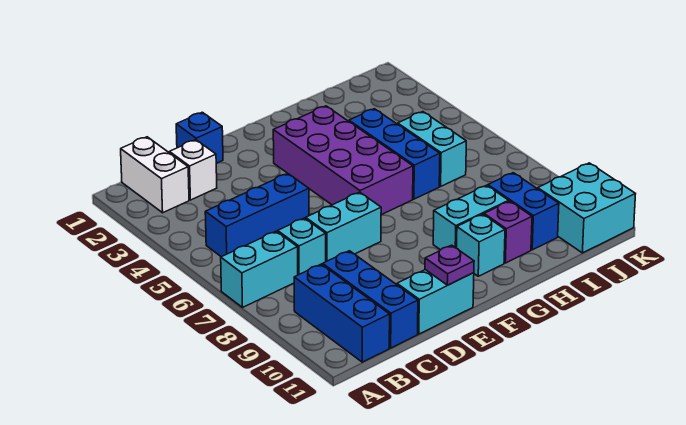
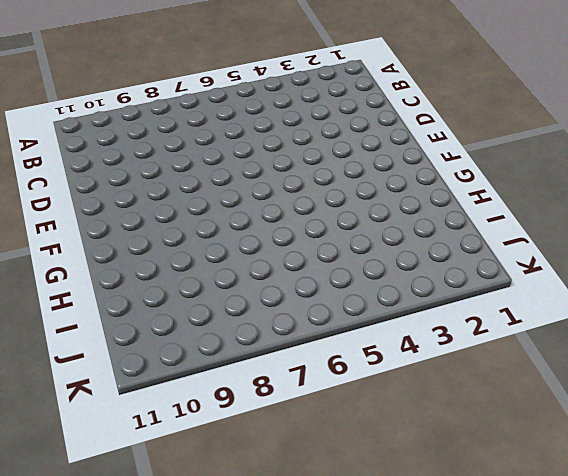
none -> cyan brick A7:B7 level 1
none -> white brick B1:B2 level 1
none -> blue brick B5:D5 level 1

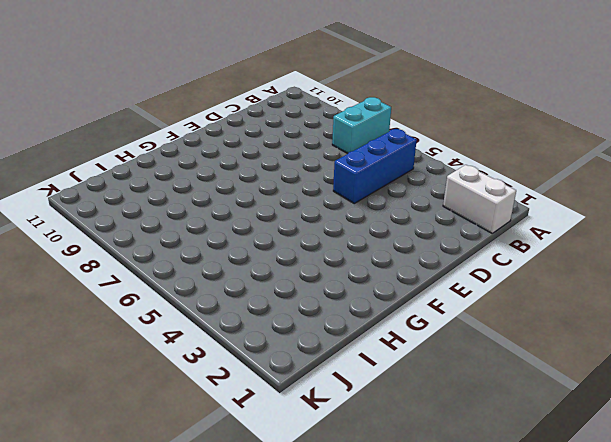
none -> blue brick B9:B11 level 1
none -> white brick C2 level 1
none -> cyan brick C7 level 1

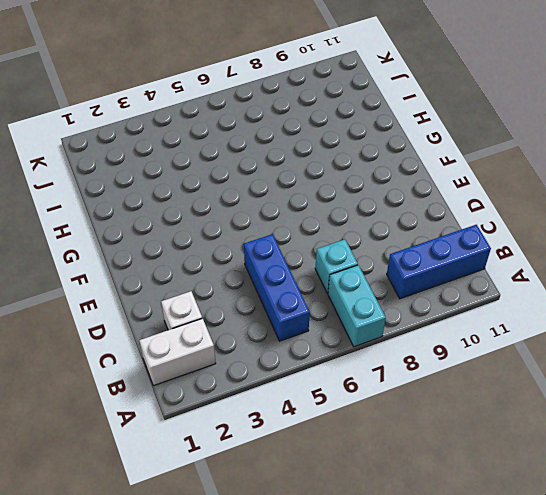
none -> blue brick C9:C11 level 1
none -> blue brick D1 level 1
none -> cyan brick D7:E7 level 1

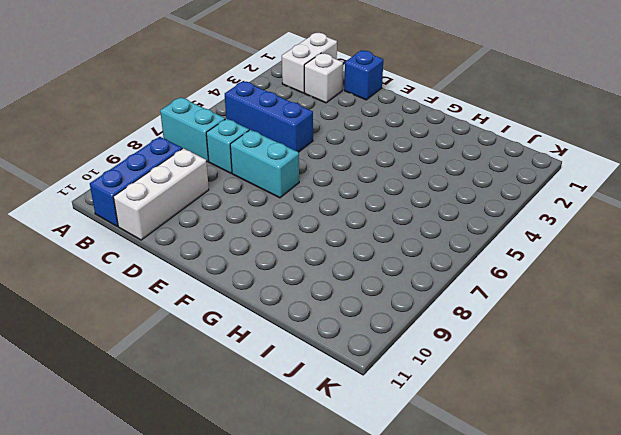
white brick C9:C11 level 1 -> blue brick C9:C11 level 1
none -> cyan brick D11:E11 level 1
none -> purple brick F3:G6 level 1
none -> cyan brick G9:H9 level 1

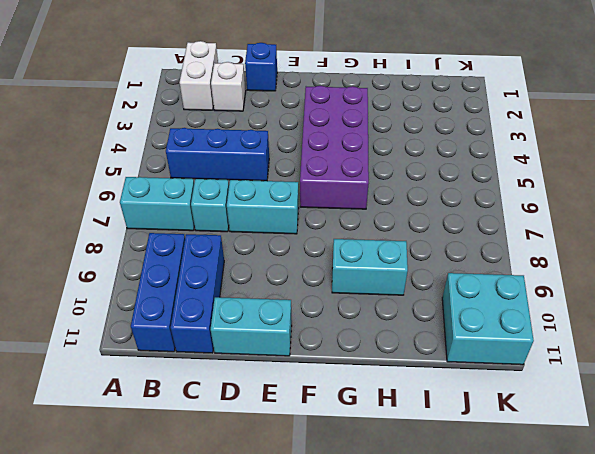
none -> cyan brick G10 level 1
none -> blue brick H4:H6 level 1
none -> purple brick H10 level 1

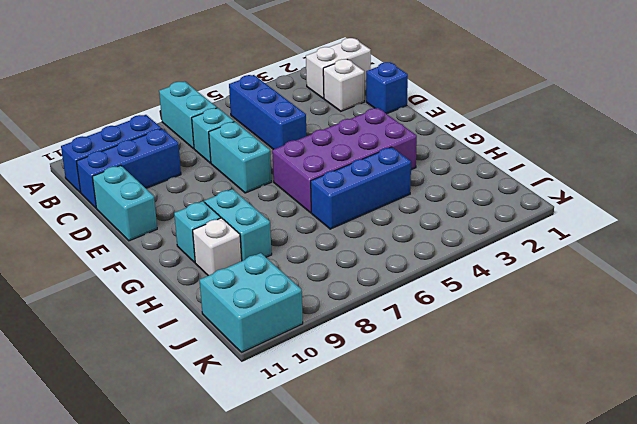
white brick H10 level 1 -> purple brick H10 level 1
none -> cyan brick I5:I6 level 1
none -> blue brick I9:I10 level 1
none -> purple plate E11 level 2

